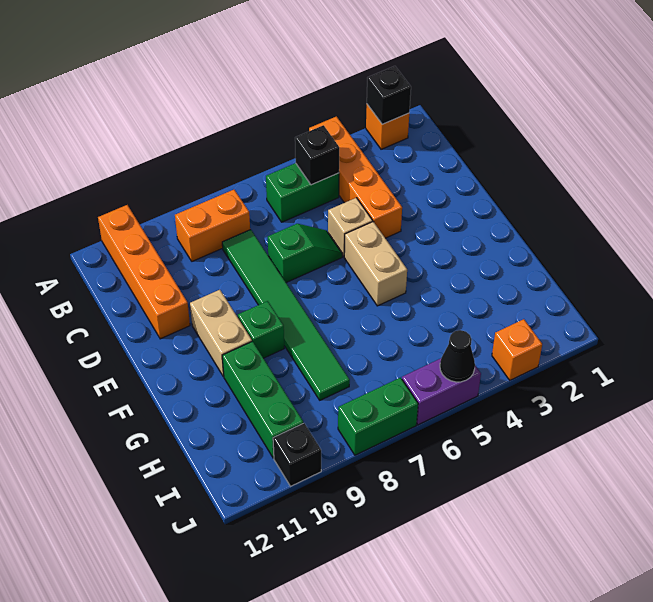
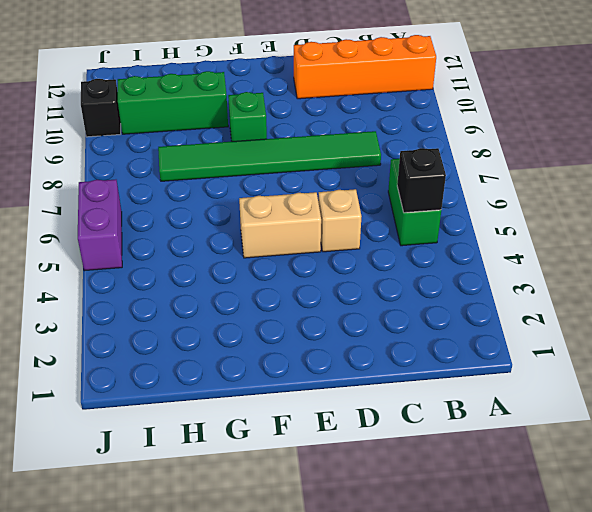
none -> orange brick A2 level 1
none -> orange brick A4:D4 level 1
none -> orange brick B8:B9 level 1

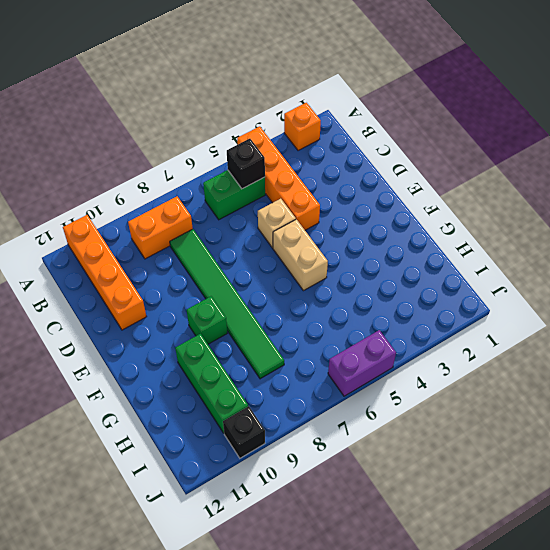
none -> green slope D6:D7 level 1 top 7
none -> tan brick E10:F10 level 1
none -> orange brick J3 level 1

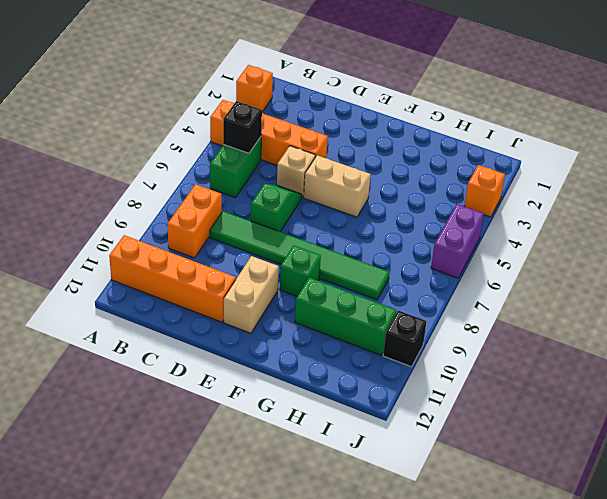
tan brick E10:E11 level 1 -> tan brick E10:F10 level 1
none -> green brick J7:J8 level 1
none -> black brick A2 level 2
none -> black cone J5 level 2

